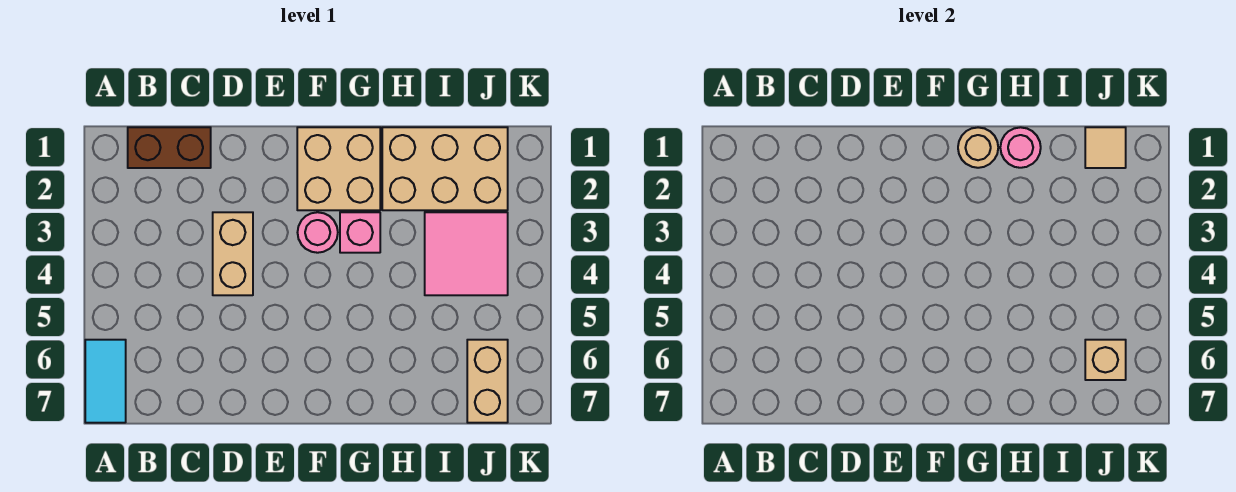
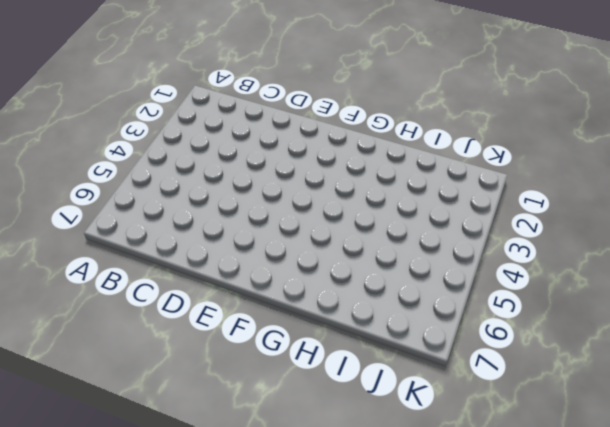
none -> cyan tile A6:A7 level 1
none -> brown brick B1:C1 level 1
none -> tan brick D3:D4 level 1

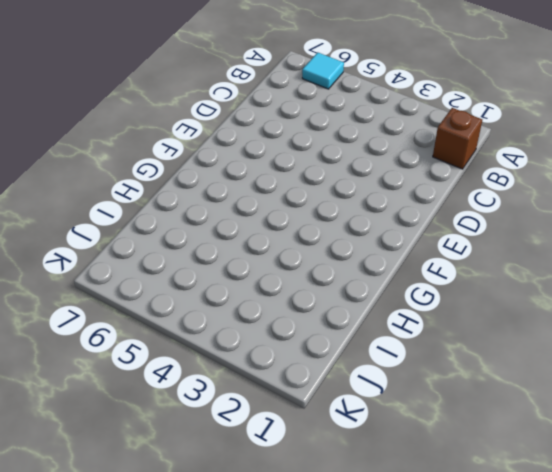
cyan tile A6 level 1 -> cyan tile A6:A7 level 1
brown brick B1 level 1 -> brown brick B1:C1 level 1
none -> tan brick D3:D4 level 1
none -> tan brick F1:G2 level 1
none -> pink round brick F3 level 1

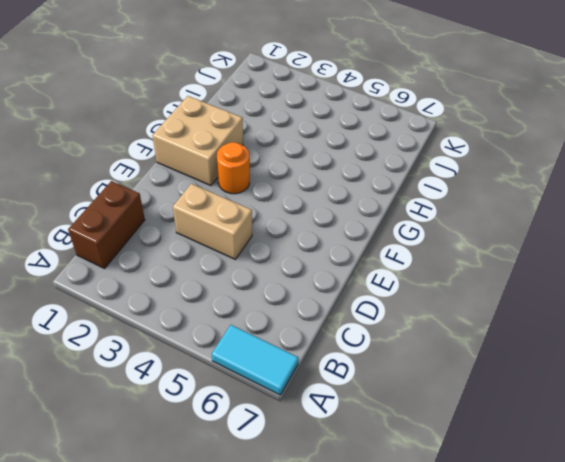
orange round brick F3 level 1 -> pink round brick F3 level 1
none -> pink brick G3 level 1
none -> tan brick H1:J2 level 1
none -> pink tile I3:J4 level 1

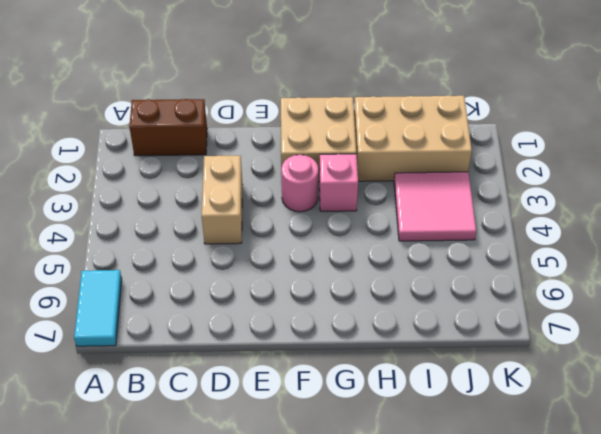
none -> tan brick J6:J7 level 1
none -> tan round brick G1 level 2
none -> pink round brick H1 level 2

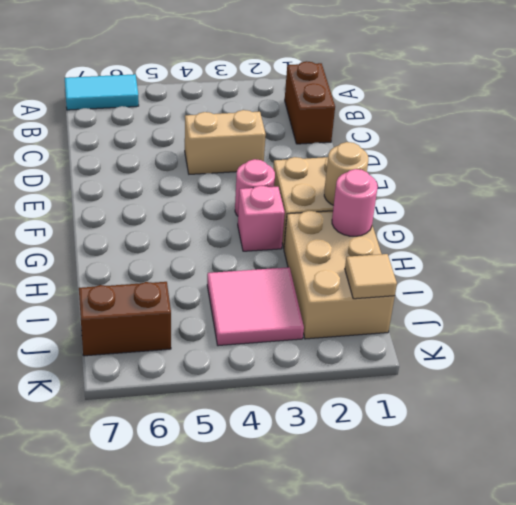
brown brick J6:J7 level 1 -> tan brick J6:J7 level 1
none -> tan brick J6 level 2

